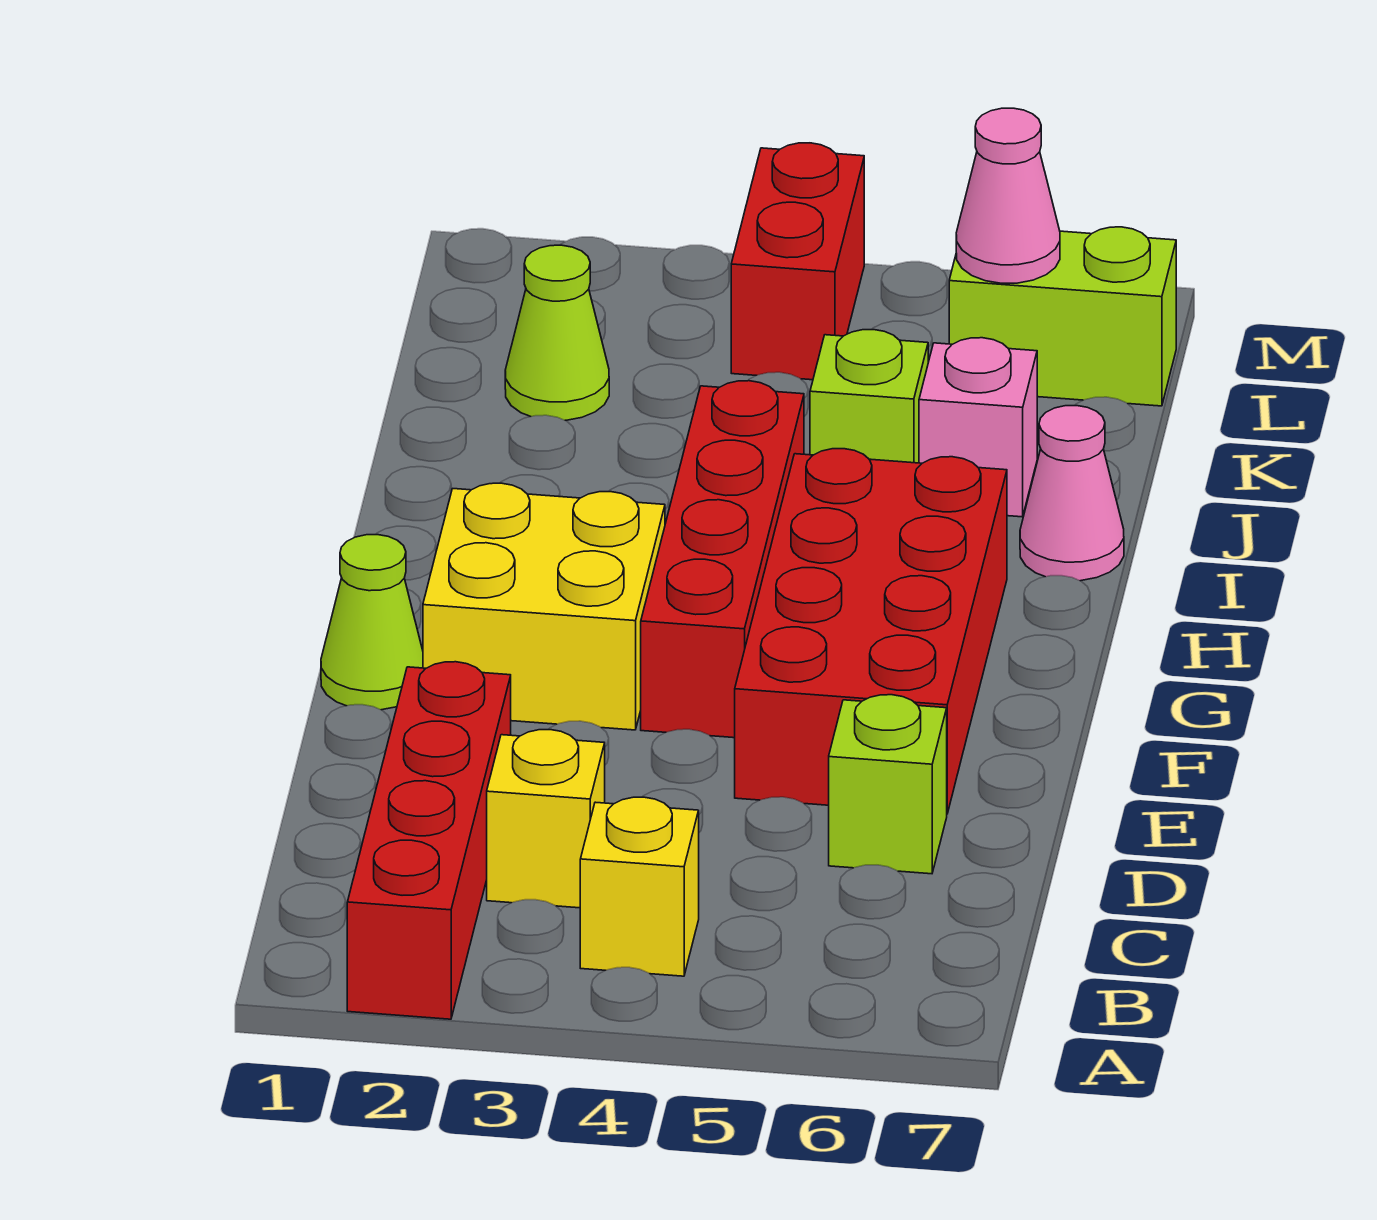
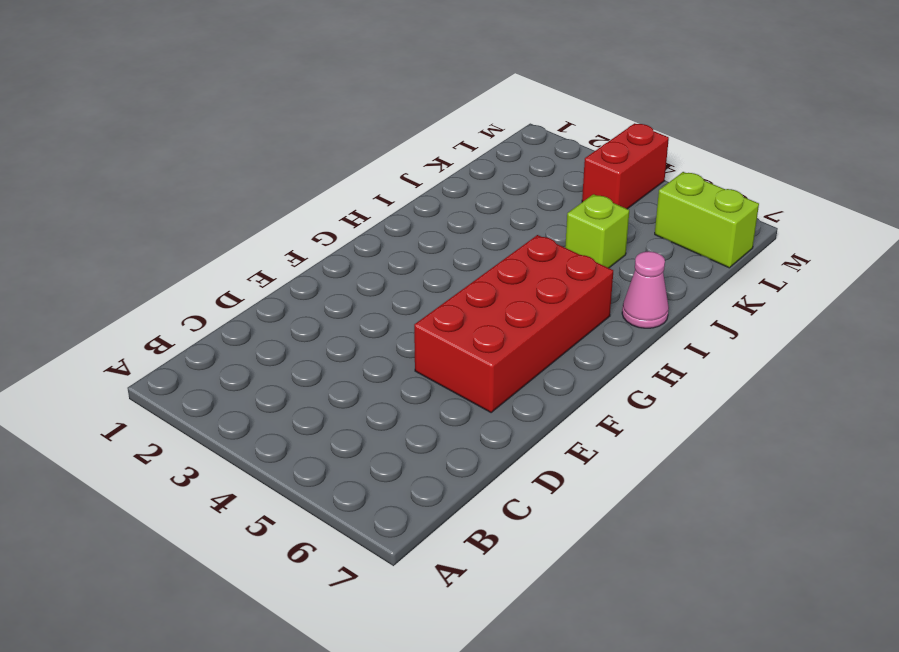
none -> red brick A2:D2 level 1
none -> yellow brick B4 level 1
none -> yellow brick C3 level 1

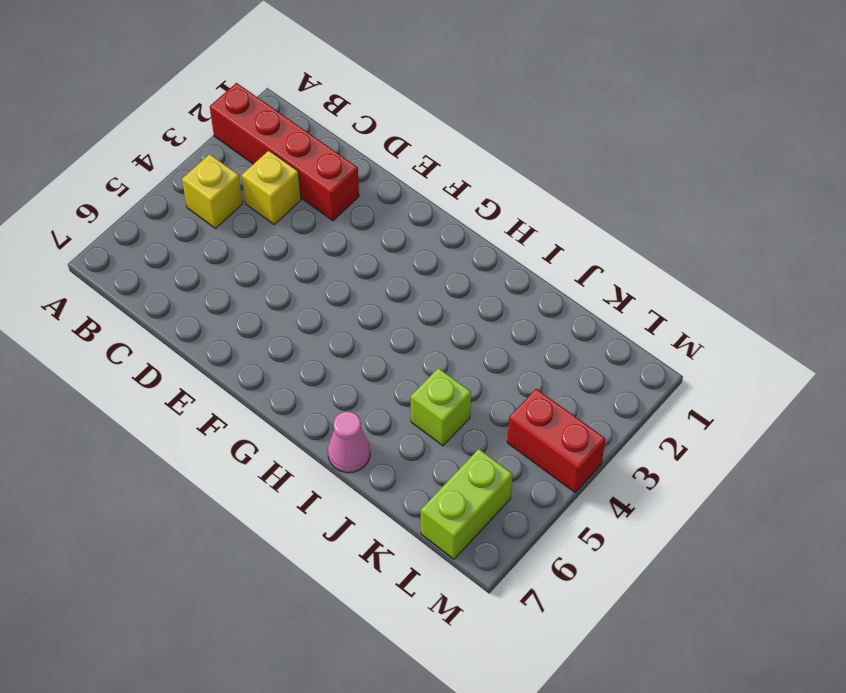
none -> lime brick D6 level 1
none -> red brick E5:H6 level 1
none -> lime cone F1 level 1

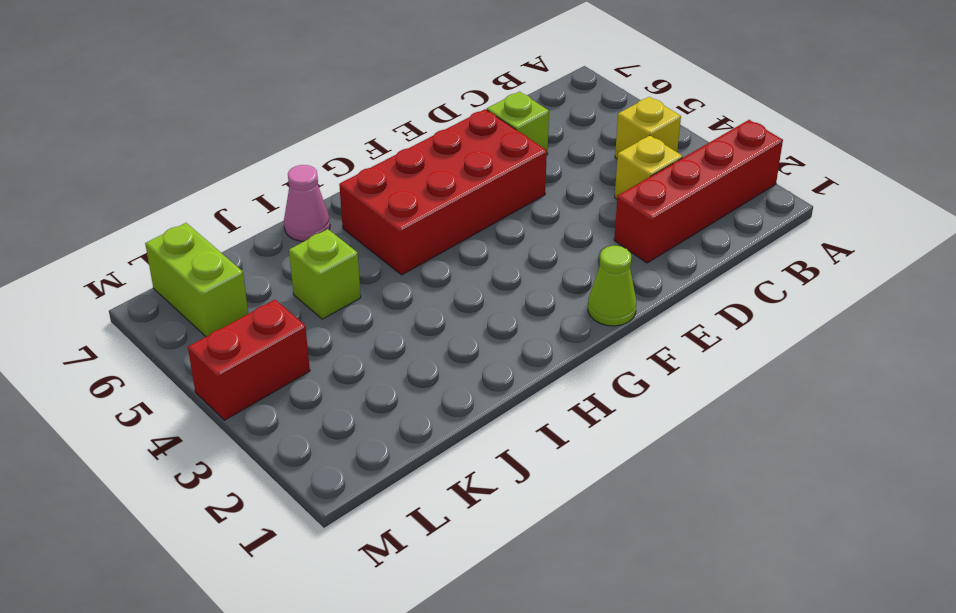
none -> yellow brick F2:G3 level 1
none -> red brick F4:I4 level 1
none -> pink brick J6 level 1

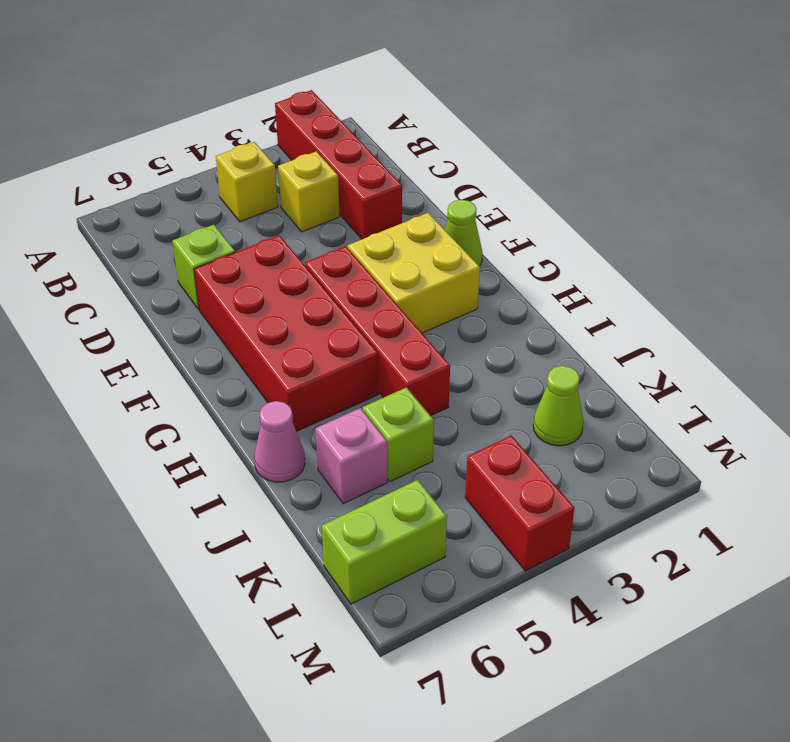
none -> pink cone L6 level 2

